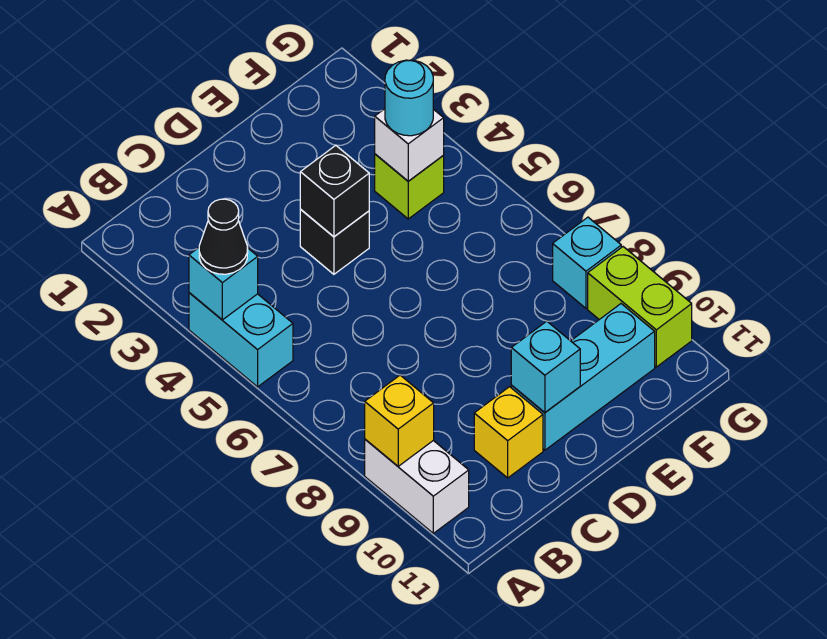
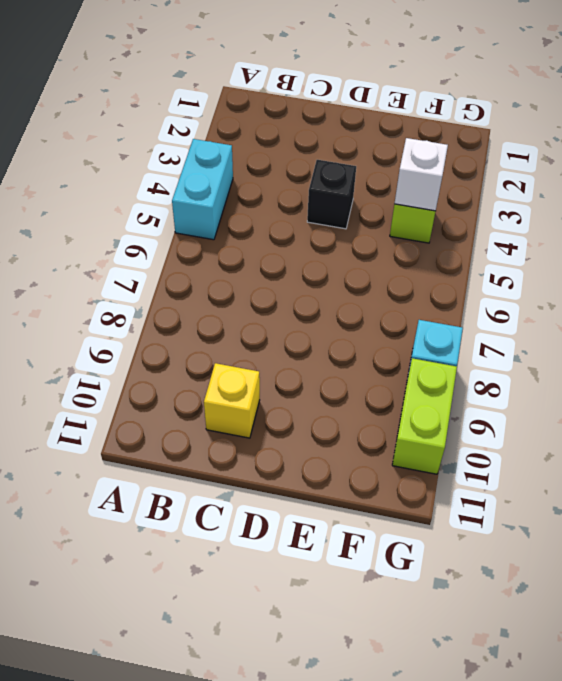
none -> white brick A9:A10 level 1
none -> cyan brick D10:F10 level 1
none -> cyan brick A4 level 2

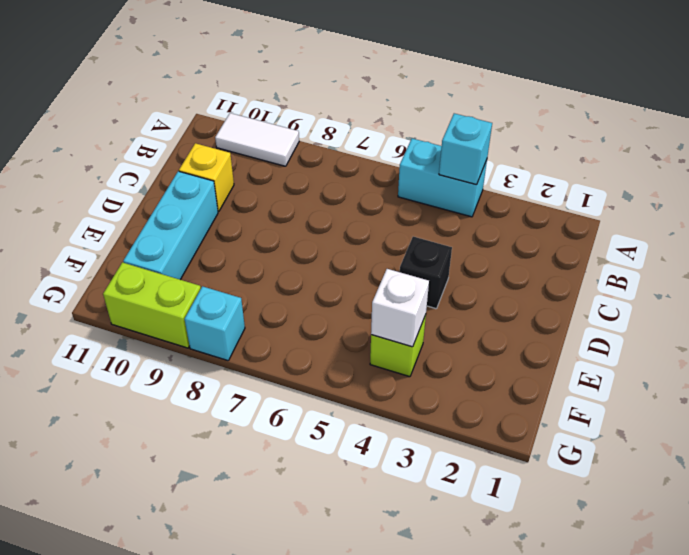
white tile A9:A10 level 1 -> white brick A9:A10 level 1
none -> yellow brick A9 level 2
none -> black brick D4 level 2
none -> cyan brick D10 level 2

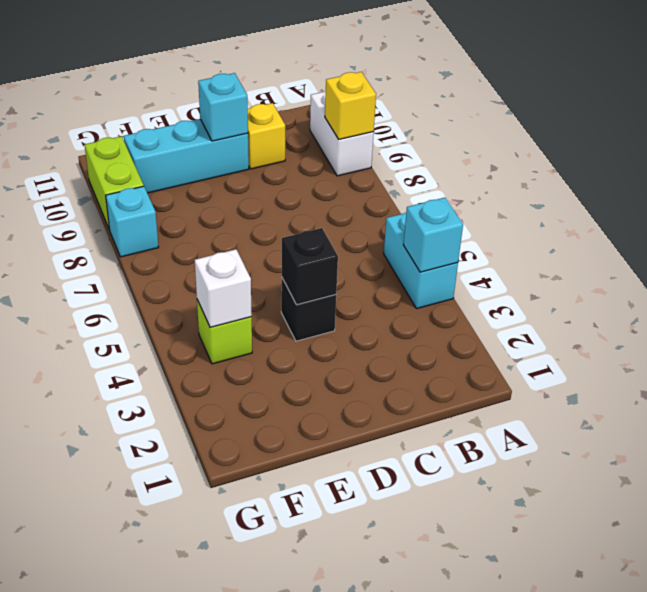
none -> black cone A4 level 3
none -> cyan round brick F4 level 3

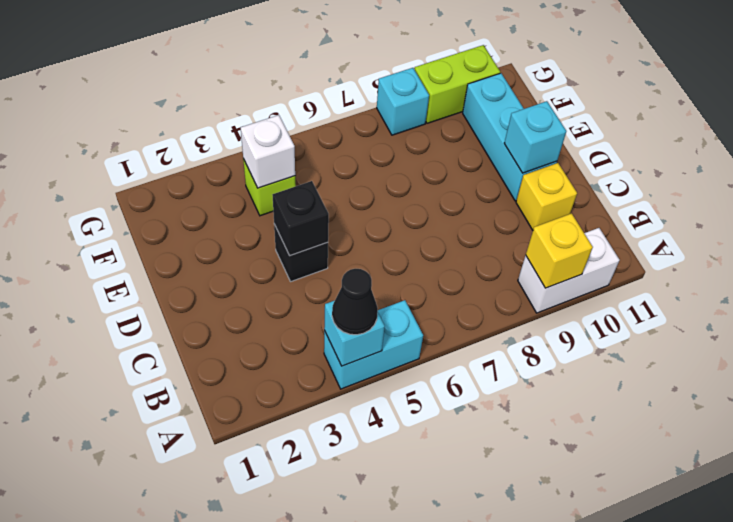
none -> cyan round brick F4 level 3

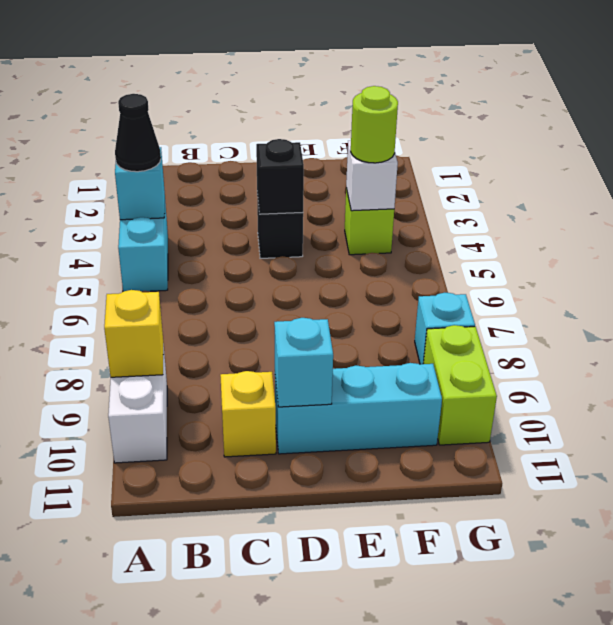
lime round brick F4 level 3 -> cyan round brick F4 level 3

